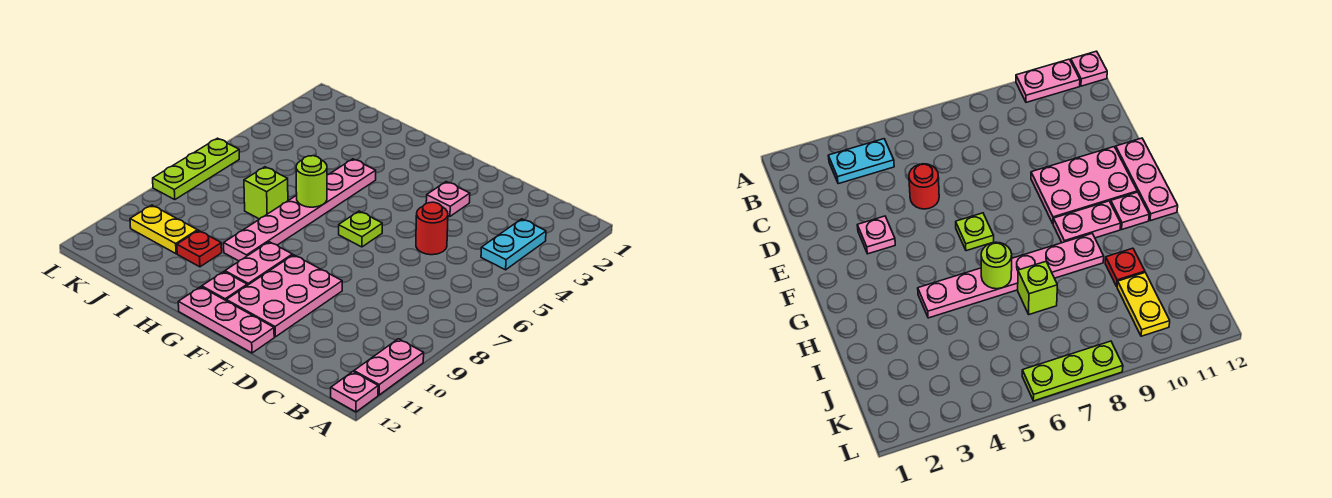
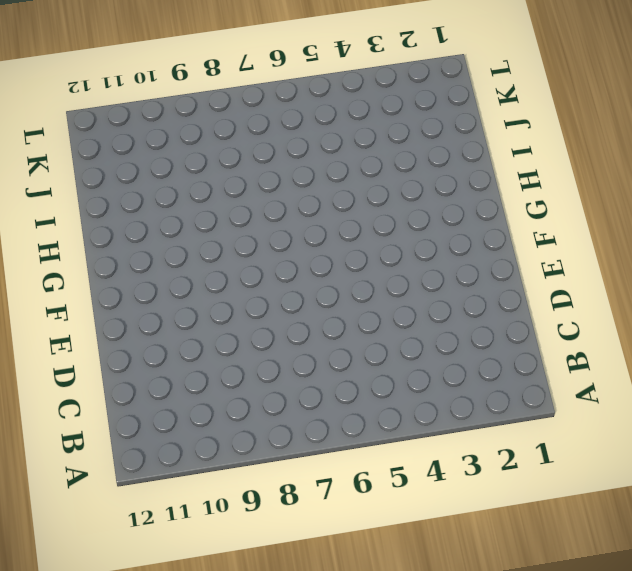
none -> pink plate A10:A11 level 1
none -> pink plate A12 level 1
none -> cyan plate B3:B4 level 1

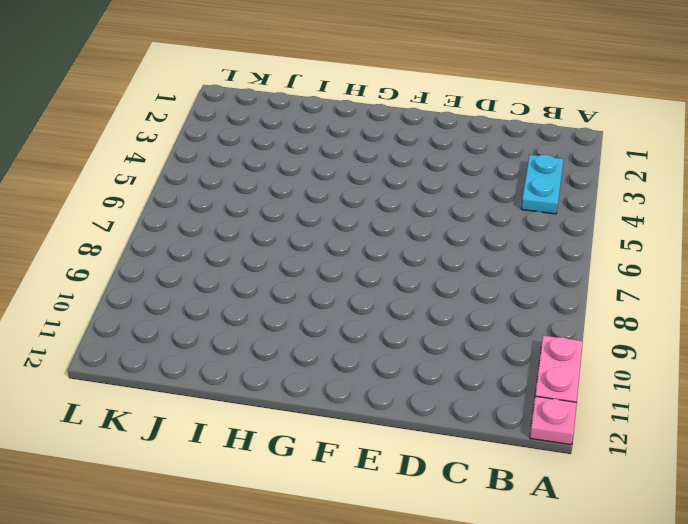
none -> red round brick D5 level 1
none -> pink plate E3 level 1
none -> pink plate E9:F11 level 1

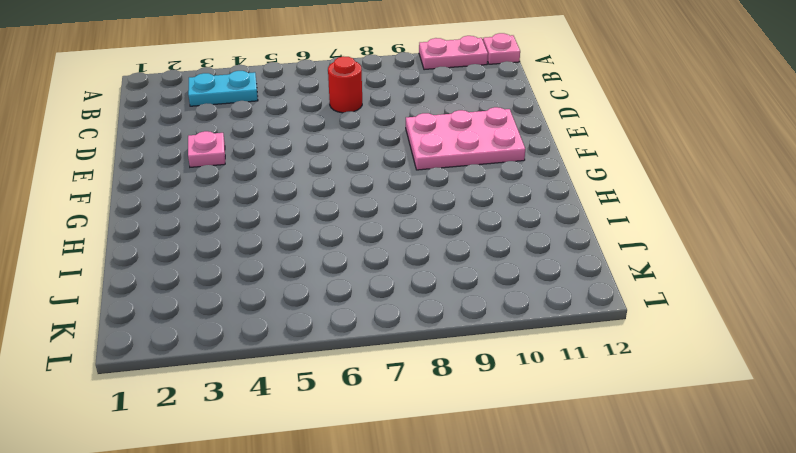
red round brick C7 level 1 -> red round brick D5 level 1
none -> pink plate E12:G12 level 1
none -> lime plate F6 level 1
none -> pink plate G9:G10 level 1

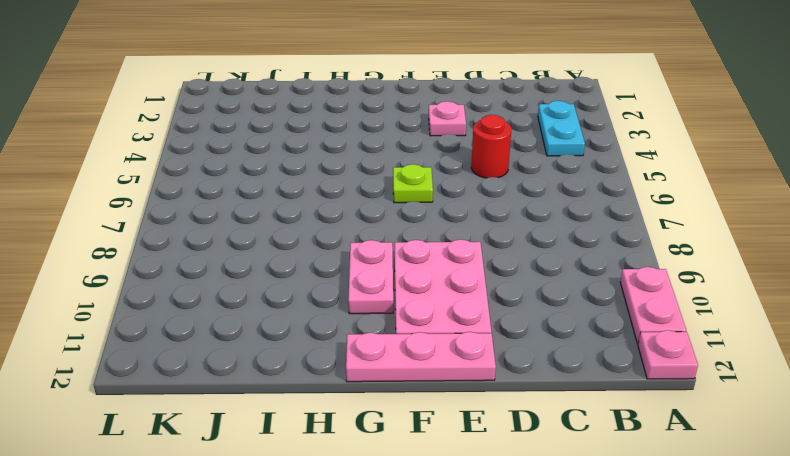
none -> pink plate G11 level 1
none -> pink plate H4:H9 level 1
none -> lime brick I7 level 1

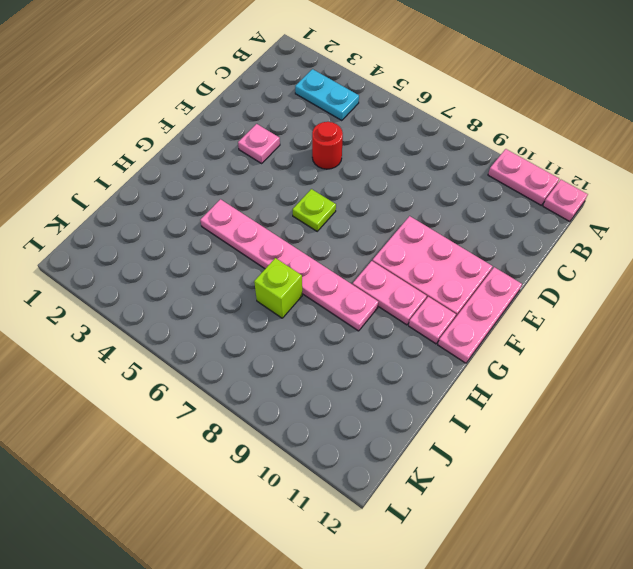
none -> red plate I10 level 1
none -> yellow plate J10:K10 level 1
none -> lime plate L6:L8 level 1

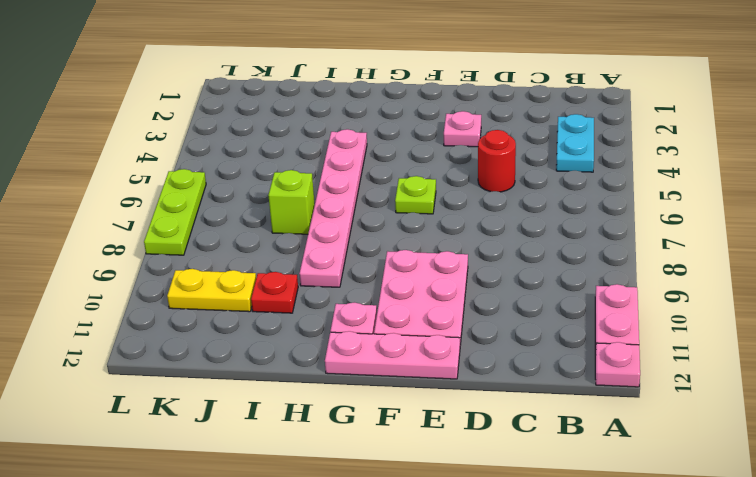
none -> pink plate G9:G10 level 1
none -> lime round brick H6 level 2

